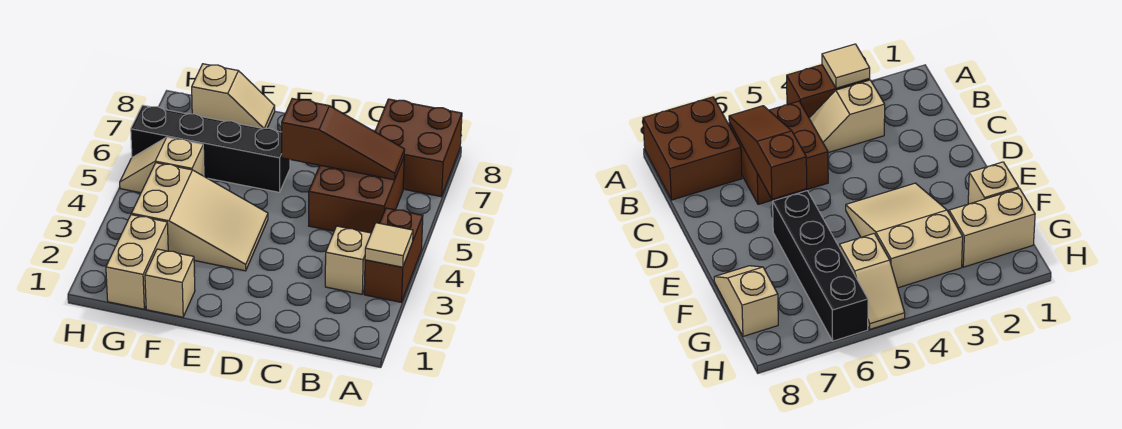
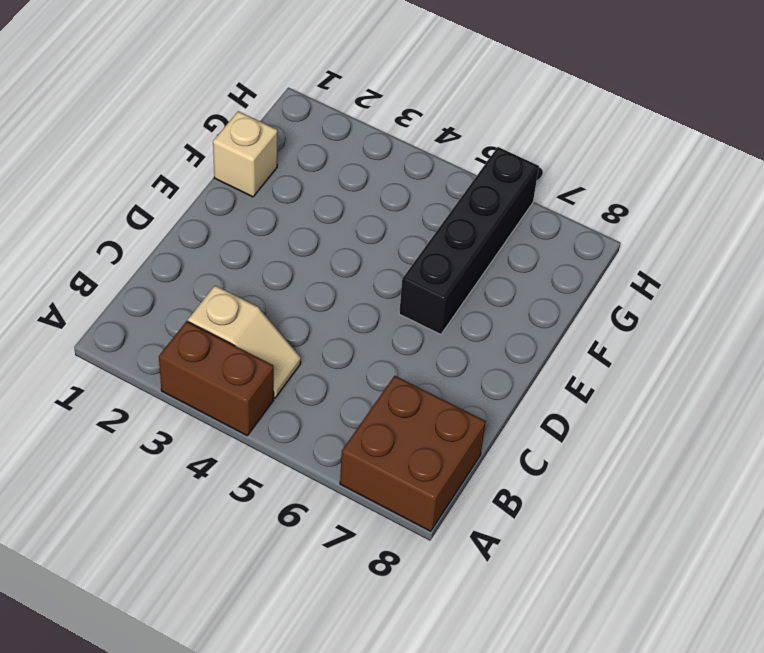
none -> brown brick B5:C6 level 1
none -> tan slope E3:G4 level 1 top G
none -> tan slope F8:G8 level 1 top G

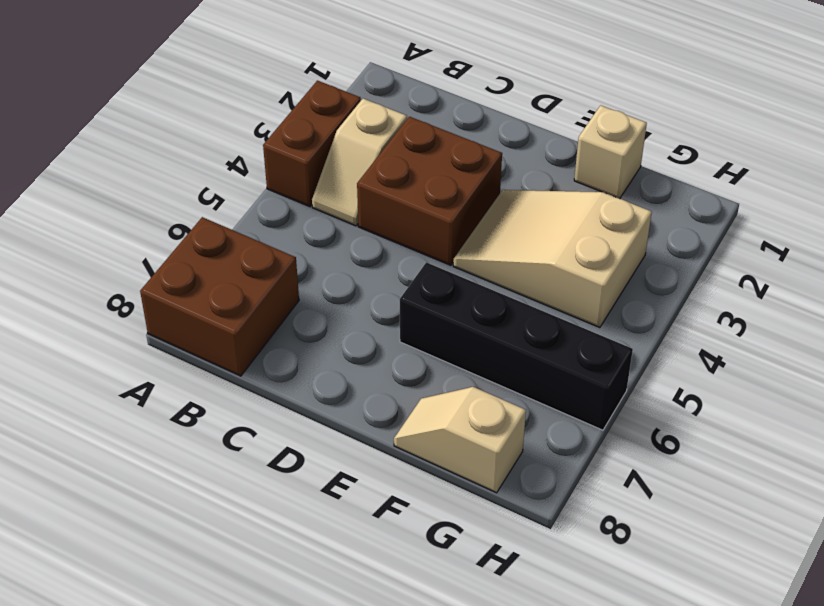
brown brick C3:D4 level 1 -> brown brick B5:C6 level 1
none -> tan brick G1:G2 level 1
none -> tan slope G5:H5 level 1 top G
none -> tan tile A3 level 2

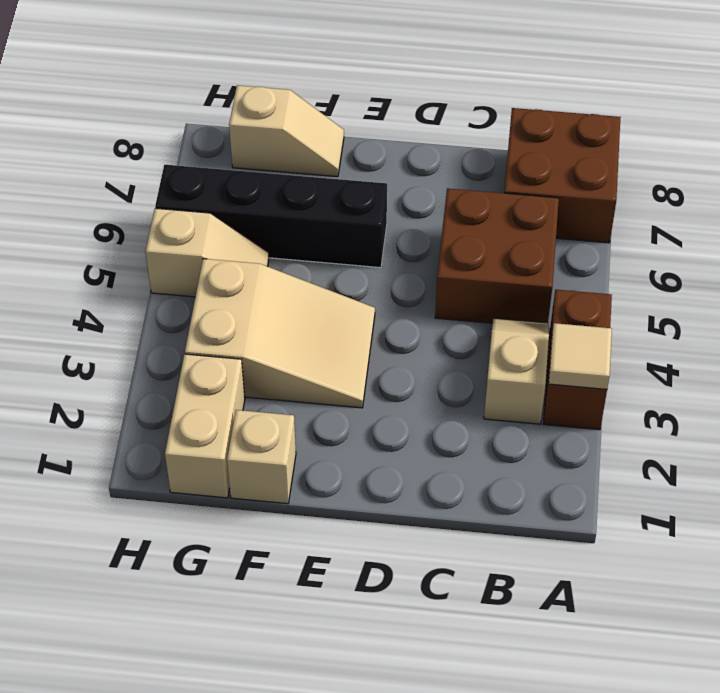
tan slope G5:H5 level 1 top H -> tan slope G5:H5 level 1 top G
none -> brown slope B6:D6 level 2 top D

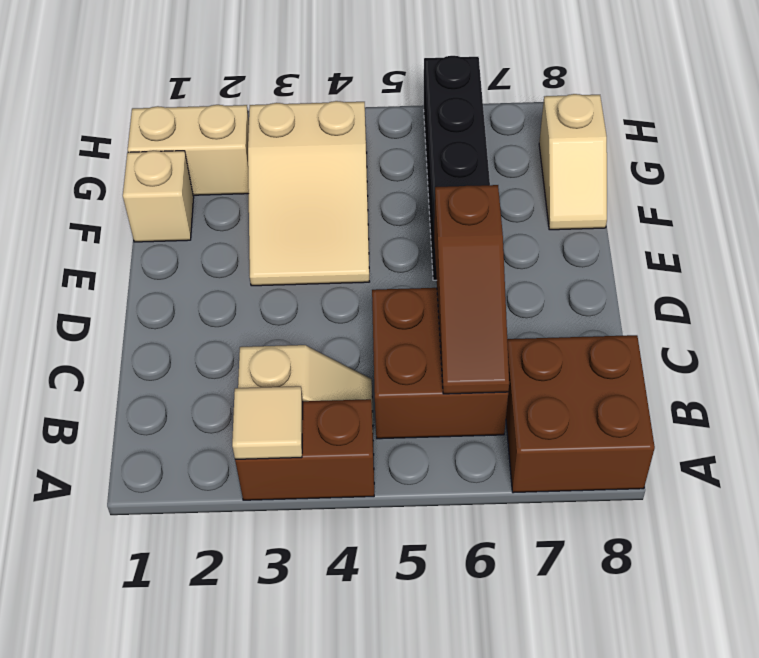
none -> tan slope G5:H5 level 1 top G

